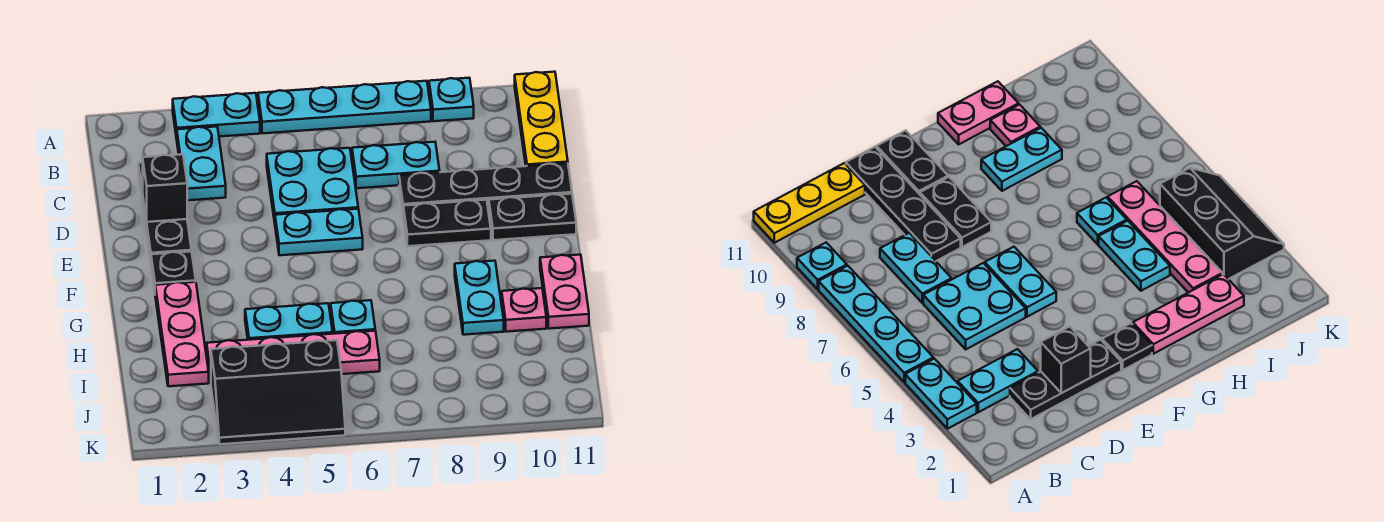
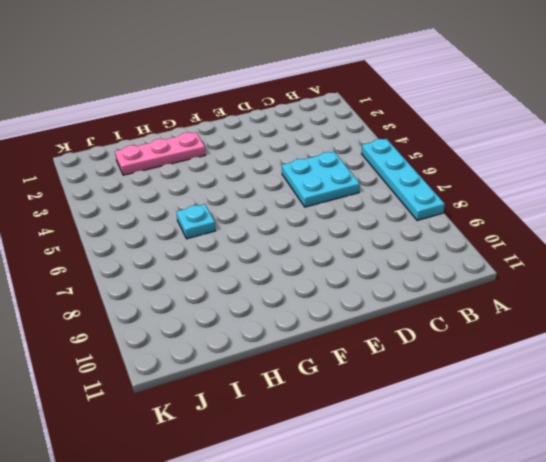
none -> cyan plate A3:A4 level 1
none -> cyan plate A9 level 1
none -> yellow plate A11:C11 level 1

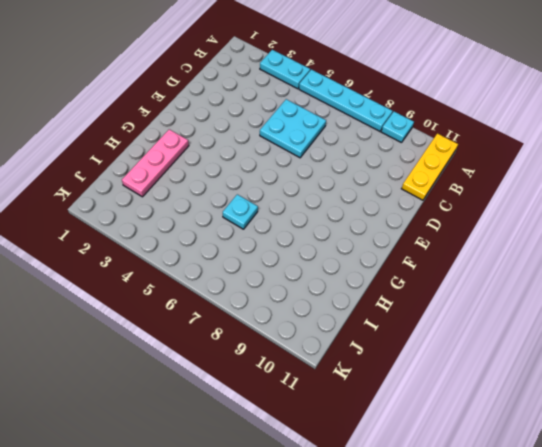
none -> cyan plate B3:C3 level 1
none -> black plate C2:E2 level 1
none -> cyan plate C7:C8 level 1

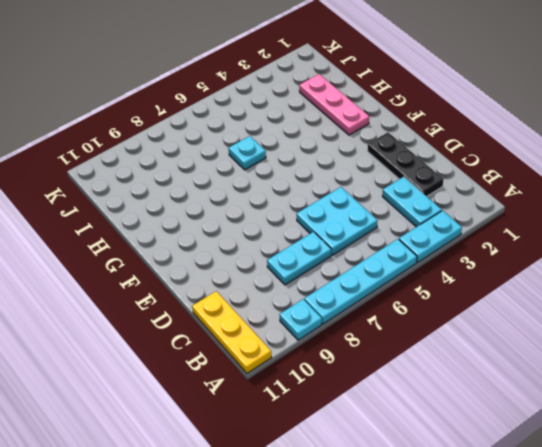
none -> black plate D8:D11 level 1
none -> cyan plate E5:E6 level 1
none -> black plate E8:E9 level 1

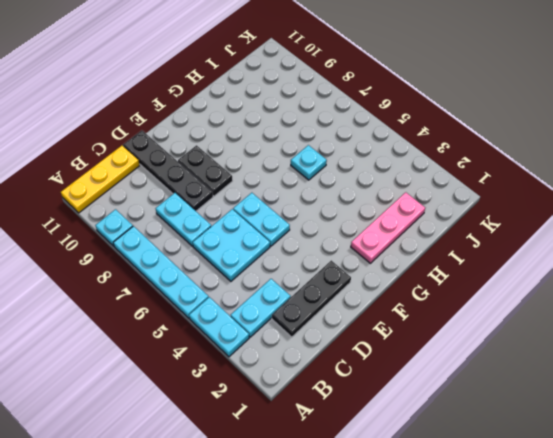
none -> black plate E10:E11 level 1
none -> black plate F2 level 1
none -> cyan plate G9:H9 level 1

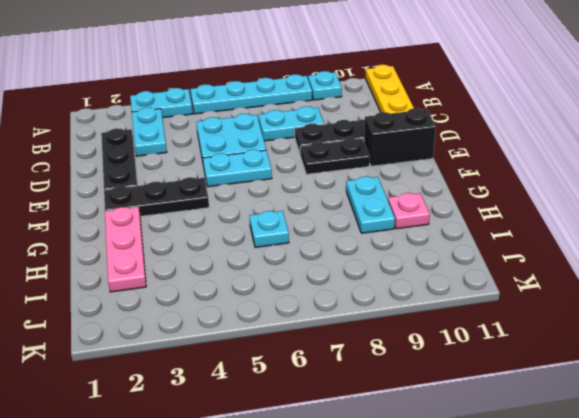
black brick E10:E11 level 1 -> black plate E10:E11 level 1
black plate F2:F4 level 1 -> black plate F2 level 1
none -> pink plate G11:H11 level 1
none -> cyan plate H4:H5 level 1
none -> pink plate I3:I6 level 1

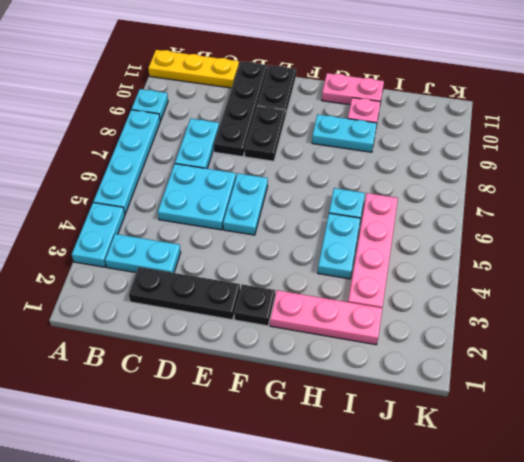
none -> black slope J3:K5 level 1 top J
none -> black brick D2 level 2

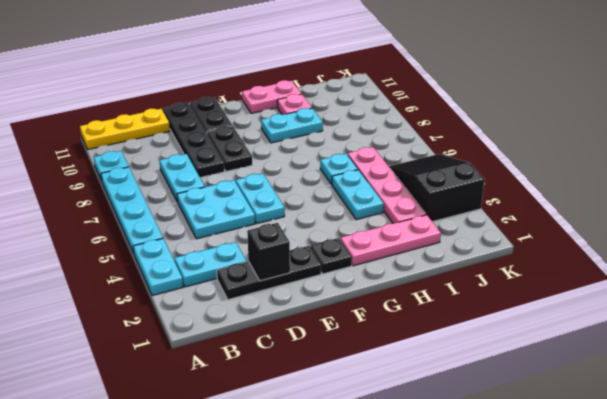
black slope J3:K5 level 1 top 3 -> black slope J3:K5 level 1 top J

